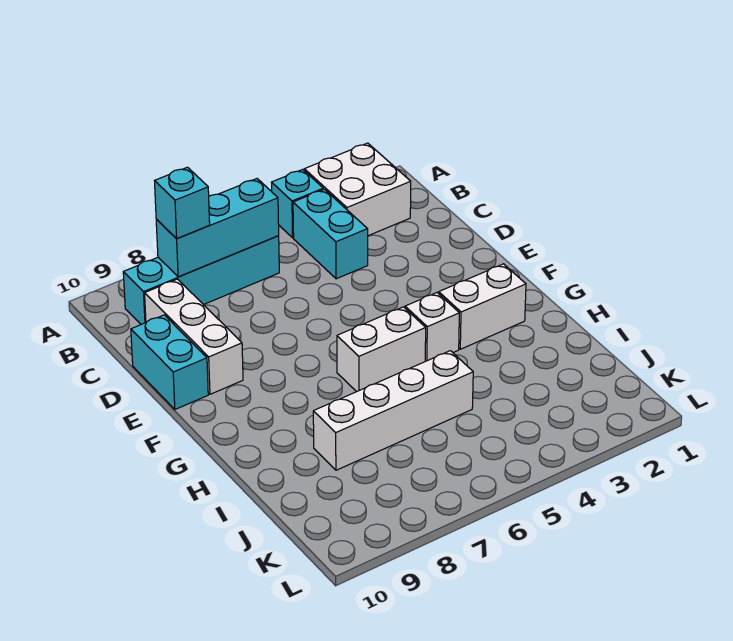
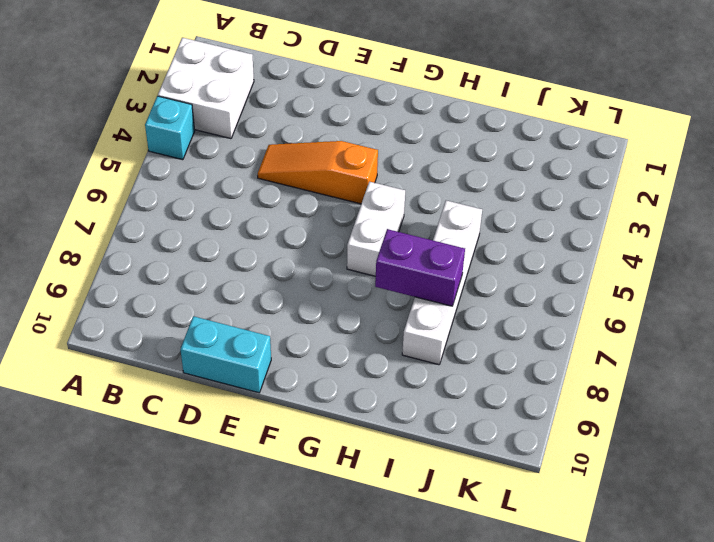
orange slope D4:F4 level 1 top F -> none
purple brick H7:I7 level 2 -> none
none -> cyan brick B4:C4 level 1
none -> cyan brick B6:B9 level 1
none -> white brick C9:E9 level 1

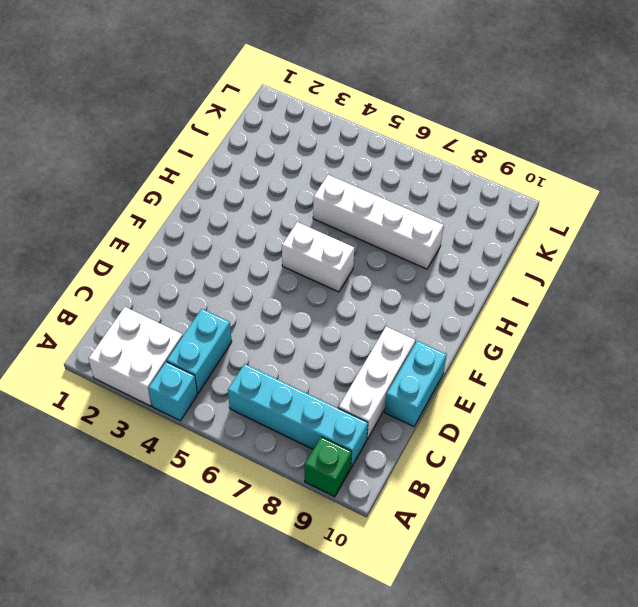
green brick A9 level 1 -> none
none -> white brick G2:G3 level 1
none -> white brick G4 level 1
none -> cyan brick B6:B8 level 2

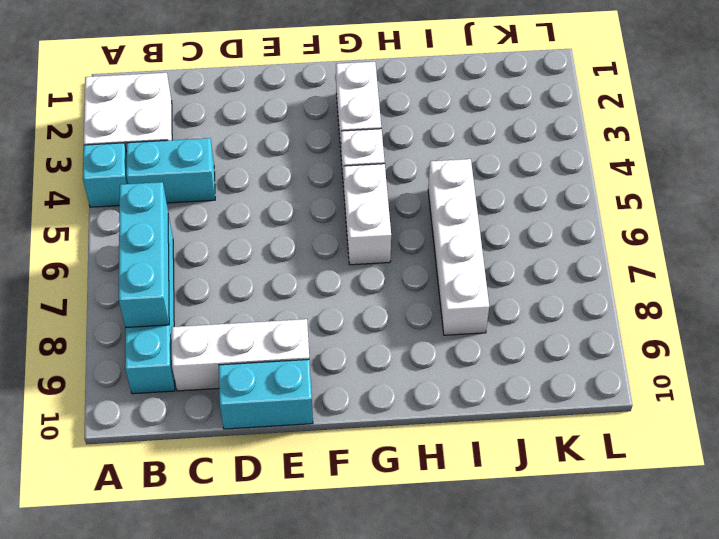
none -> cyan brick B8 level 3

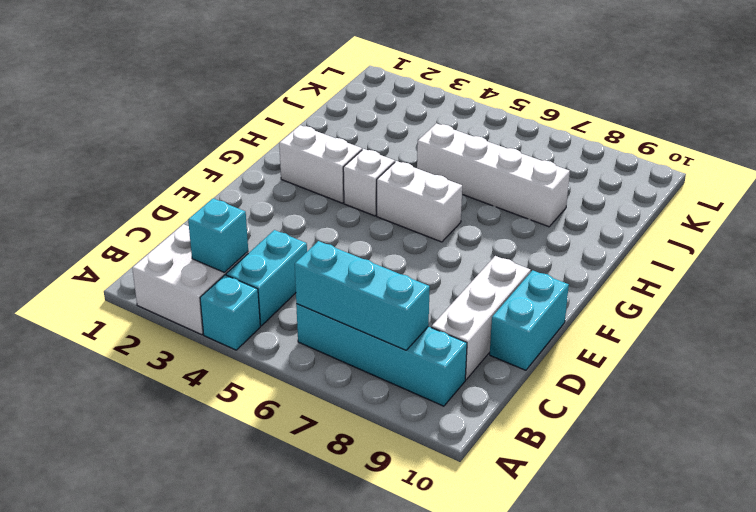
cyan brick B3 level 2 -> cyan brick B8 level 3

